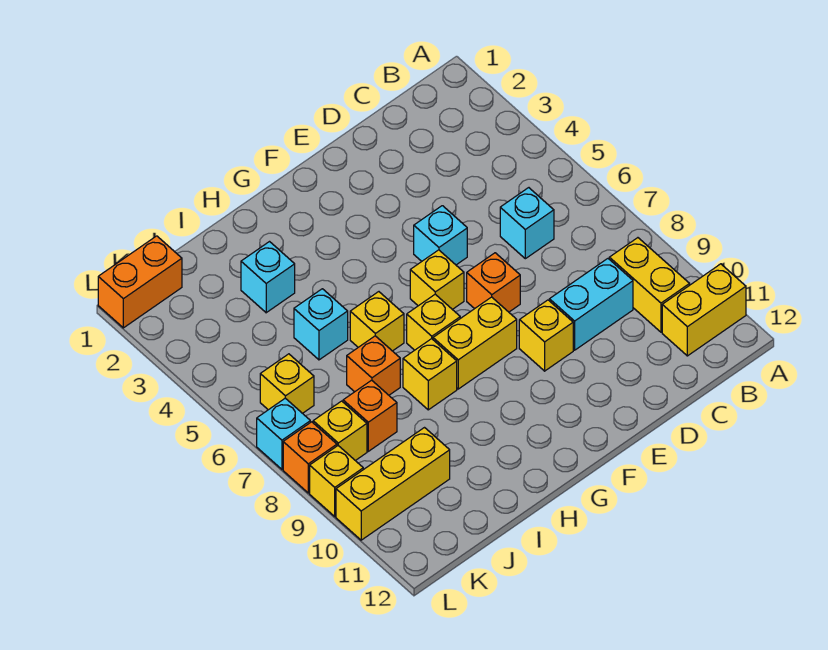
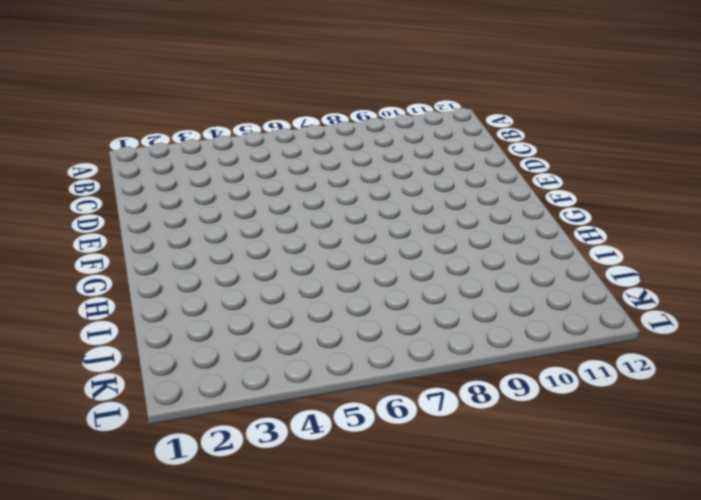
none -> yellow brick A11:B11 level 1
none -> yellow brick B9:B10 level 1
none -> cyan brick C6 level 1

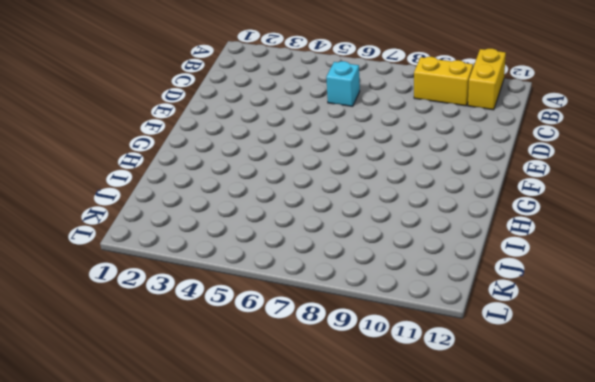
none -> cyan brick C9:D9 level 1
none -> cyan brick E5 level 1
none -> orange brick E7 level 1

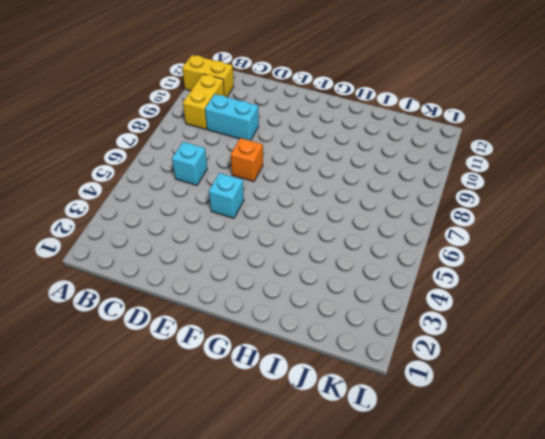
none -> yellow brick E9 level 1
none -> yellow brick F6 level 1
none -> yellow brick F8:G8 level 1

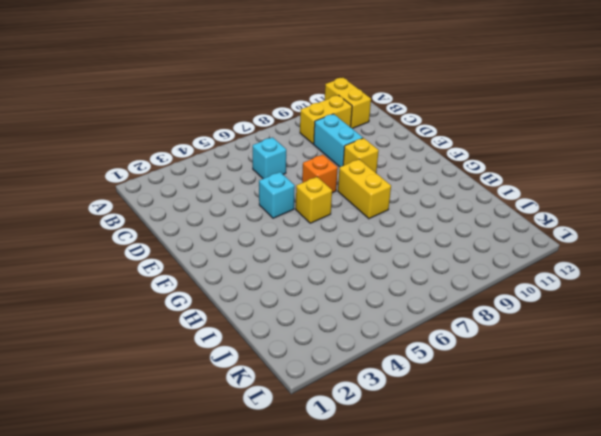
none -> yellow brick G7 level 1
none -> yellow brick H6 level 1
none -> yellow brick H8 level 1

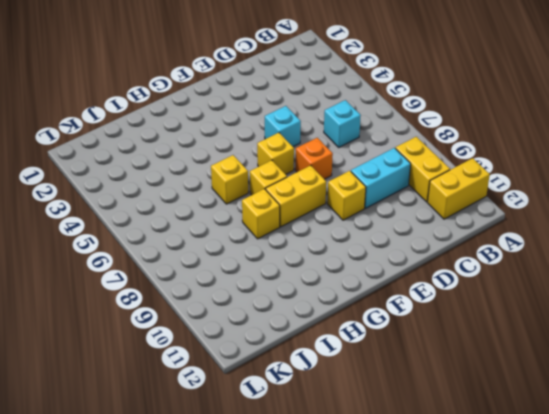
none -> cyan brick I3 level 1
none -> cyan brick I5 level 1
none -> orange brick I7 level 1

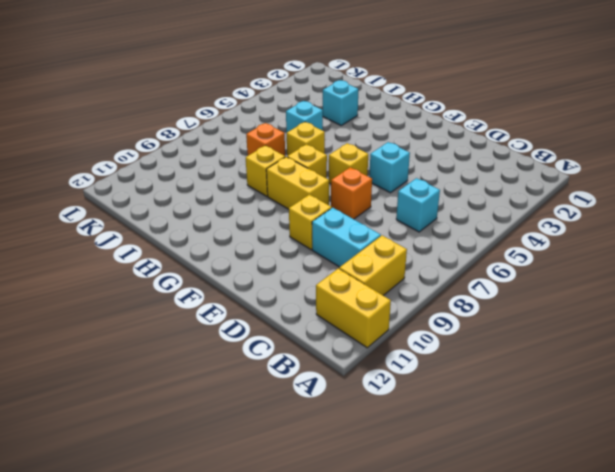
none -> orange brick J8 level 1
none -> yellow brick J10:L10 level 1
none -> orange brick K1:L1 level 1

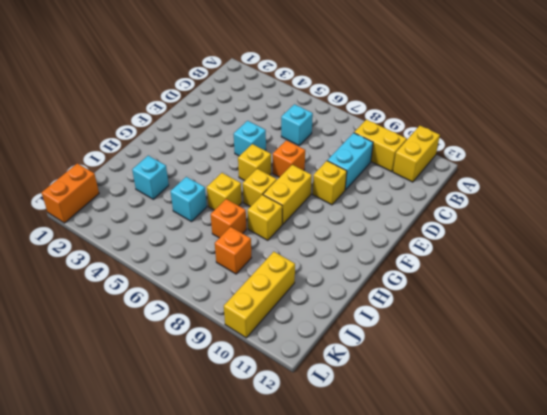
none -> yellow brick K6 level 1
none -> yellow brick K8 level 1
none -> cyan brick L7 level 1

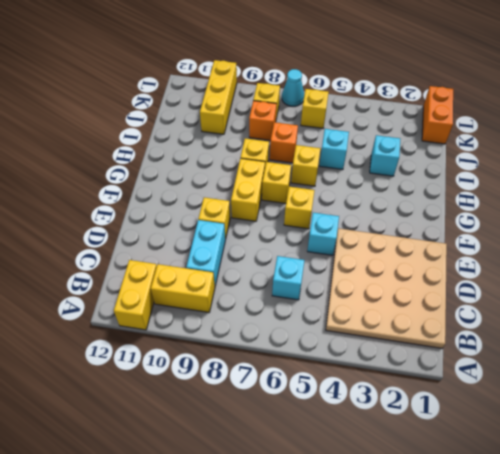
tan plate B1:E4 level 1 -> none
cyan cone L7 level 1 -> cyan brick L7 level 1
none -> orange brick E7 level 1
none -> orange brick L8 level 1
none -> yellow brick L9 level 1

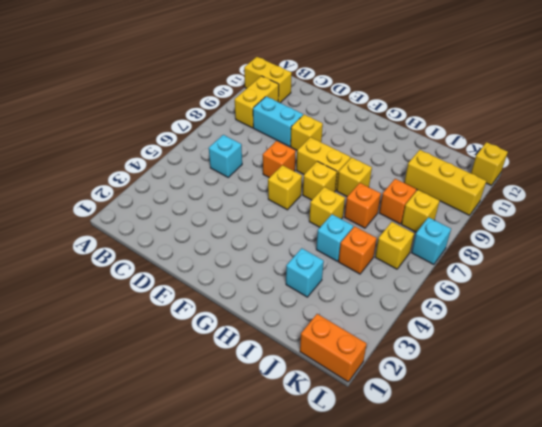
orange brick J5 level 1 -> orange brick L8 level 1
yellow brick L12 level 1 -> yellow brick L9 level 1
none -> cyan brick E5 level 1

